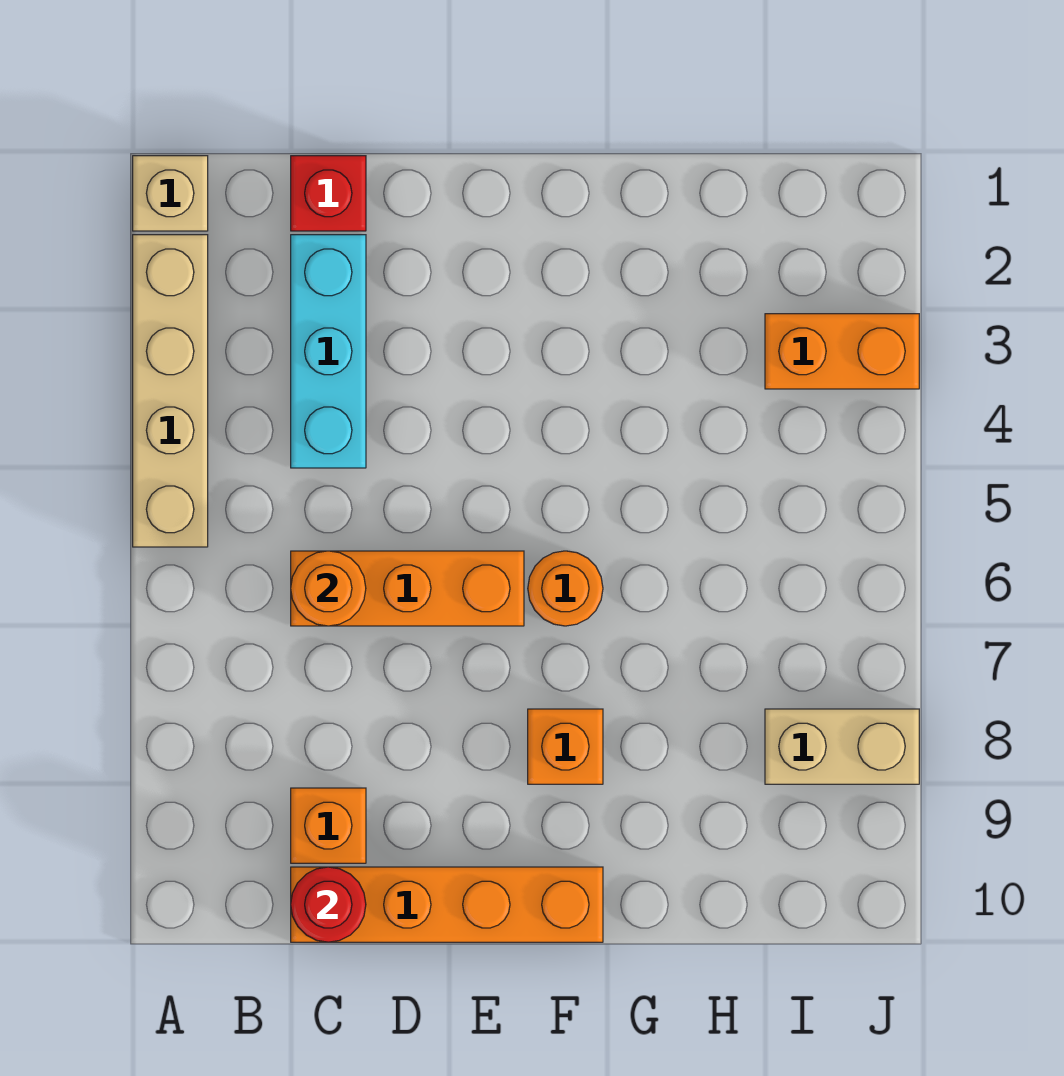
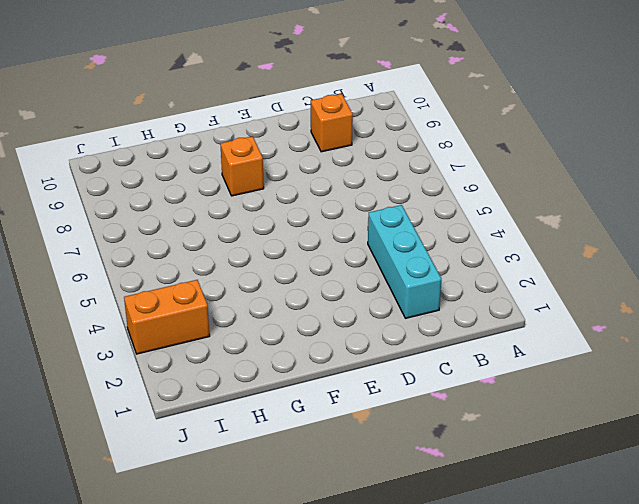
none -> tan brick A1 level 1
none -> tan brick A2:A5 level 1
none -> red brick C1 level 1

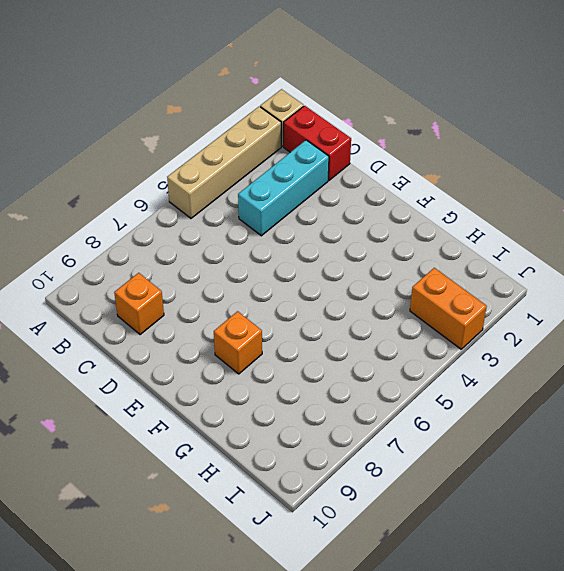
red brick B1:C1 level 1 -> red brick C1 level 1
none -> orange brick C6:E6 level 1
none -> orange brick C10:F10 level 1
none -> orange round brick F6 level 1

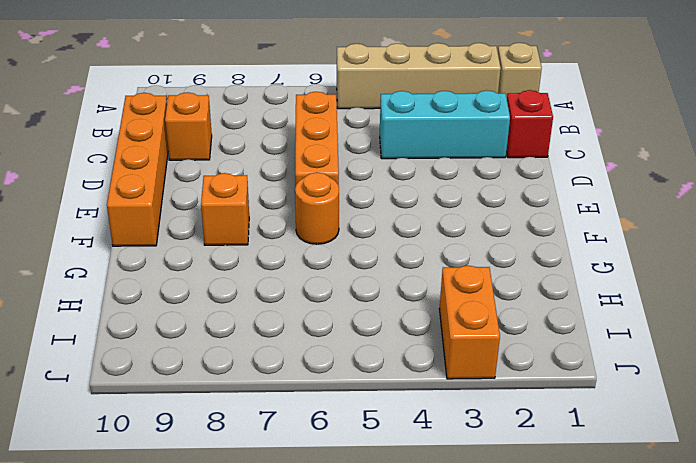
none -> tan brick I8:J8 level 1
none -> orange round brick C6 level 2
none -> red round brick C10 level 2

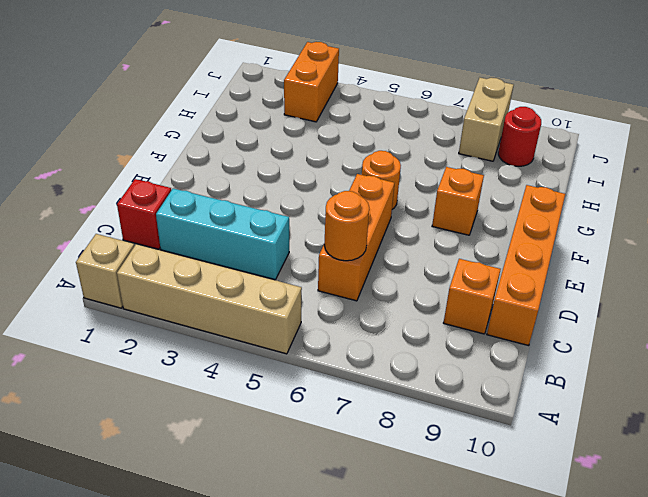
red round brick I9 level 1 -> red round brick C10 level 2

